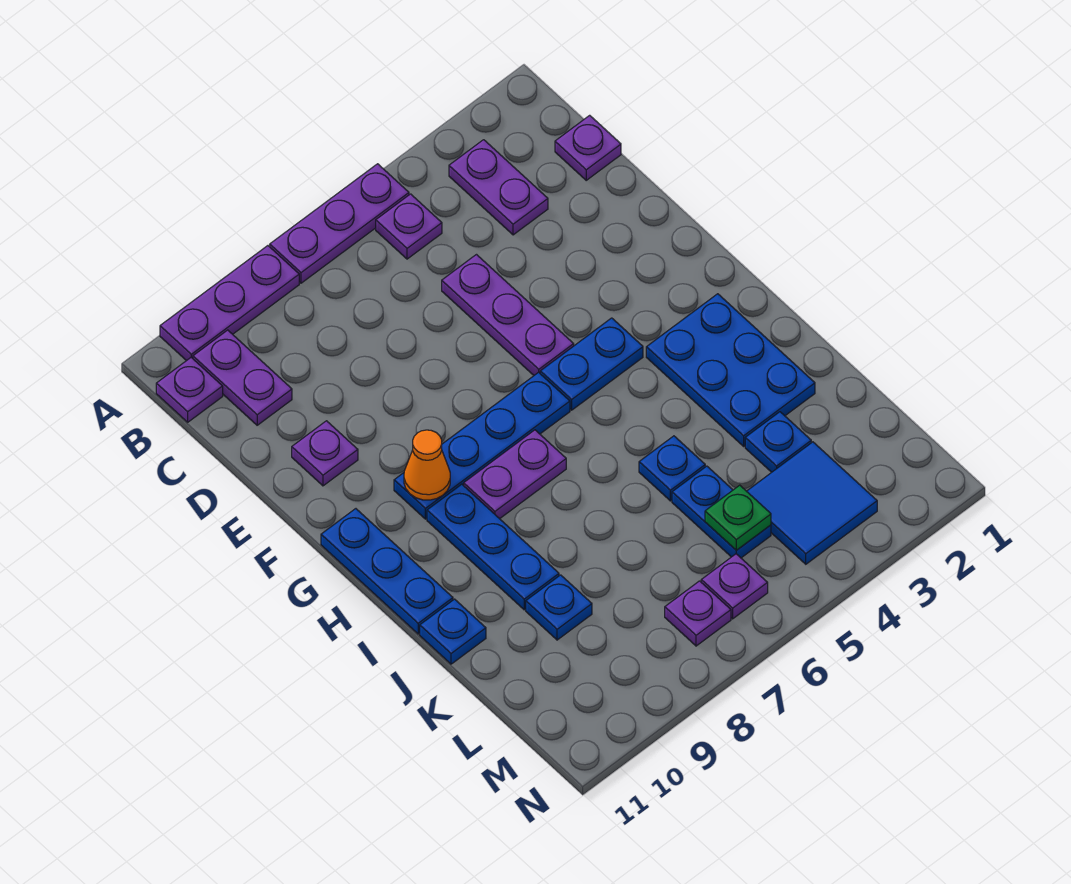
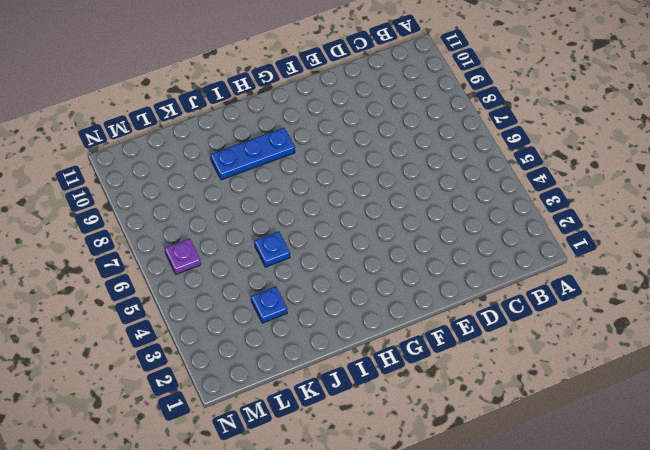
none -> purple plate A5:A7 level 1
none -> purple plate A8:A10 level 1
none -> purple plate B3:C3 level 1

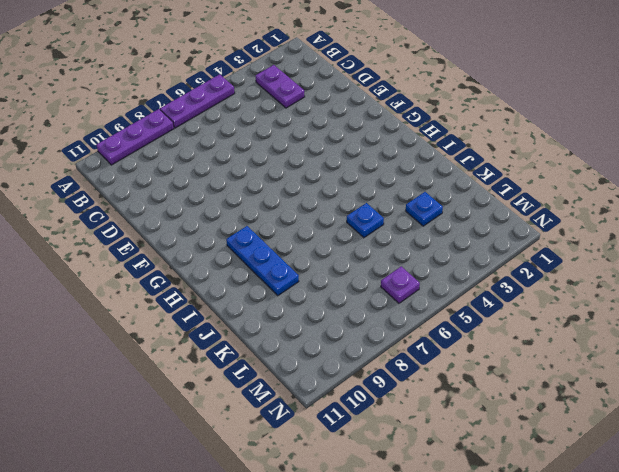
none -> purple plate B5 level 1
none -> purple plate B10:C10 level 1
none -> purple plate B11 level 1

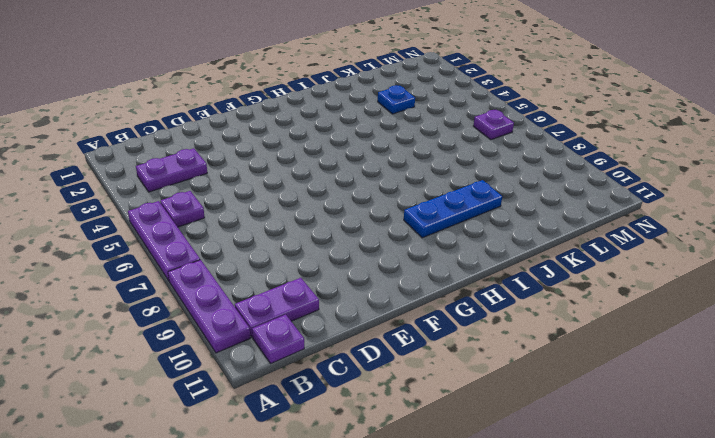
none -> purple plate C1 level 1
none -> purple plate D5:F5 level 1
none -> purple plate E10 level 1

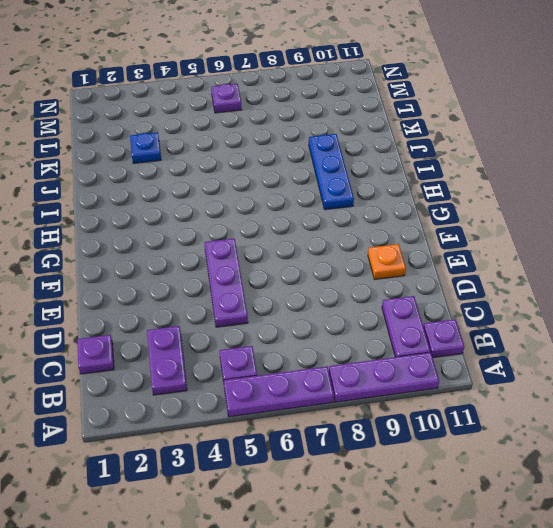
orange plate E10 level 1 -> purple plate E10 level 1
none -> blue plate G4:G5 level 1
none -> blue plate G6:G9 level 1
none -> blue plate G11:I11 level 1

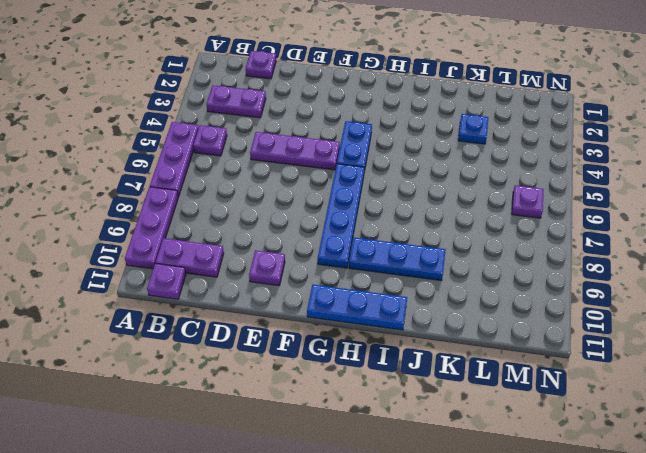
none -> blue plate H2:J3 level 1
none -> purple plate H7:H8 level 1
none -> blue plate J5 level 1

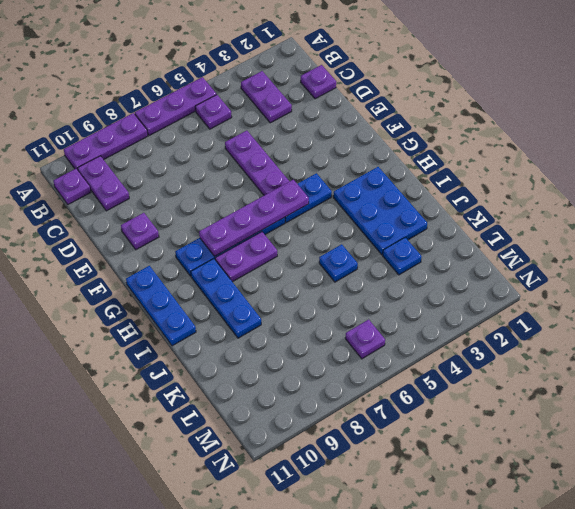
purple plate G5:G8 level 2 -> none
none -> blue plate J11 level 1
none -> blue plate K5:L5 level 1
none -> blue plate K9 level 1

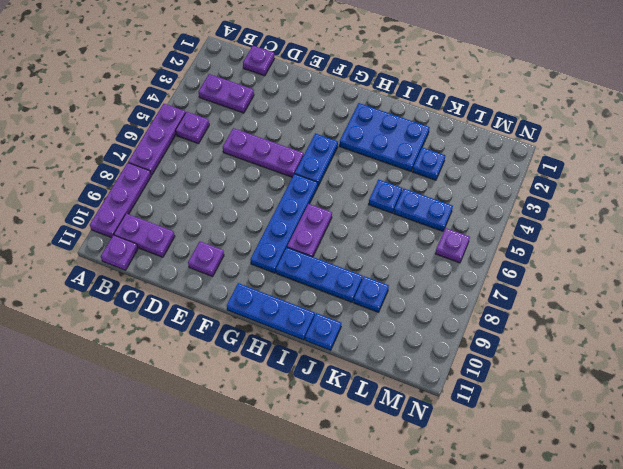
none -> blue tile L3:M4 level 1
none -> purple plate M7 level 1
none -> orange cone G9 level 2

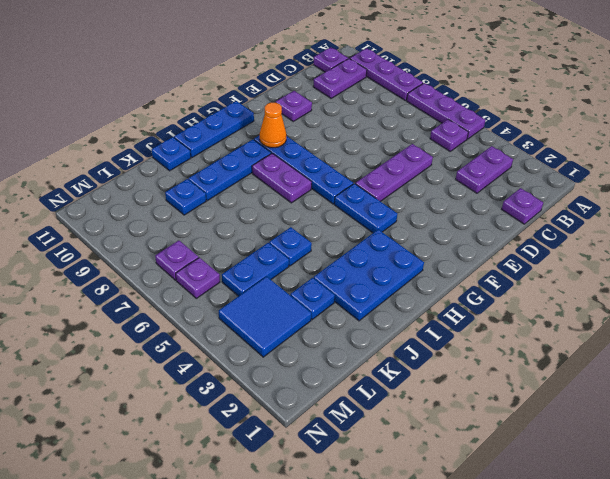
none -> green plate L5 level 2

